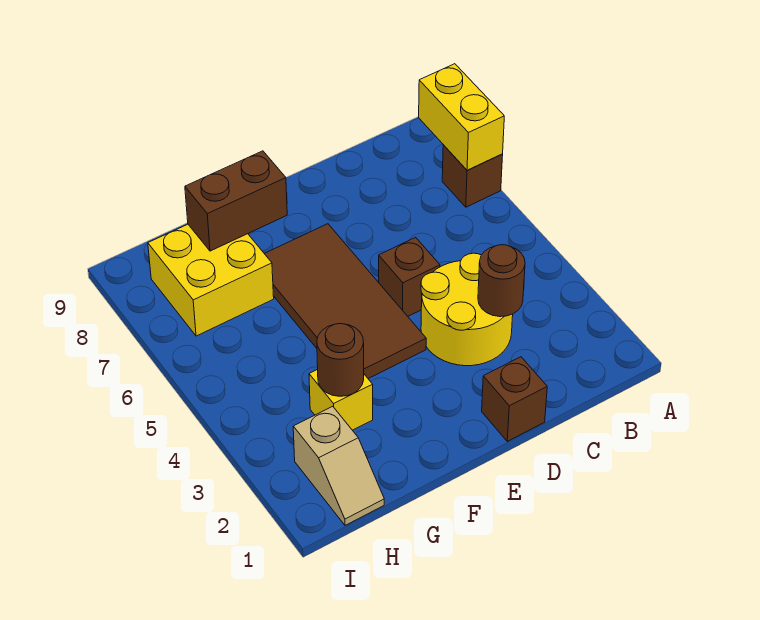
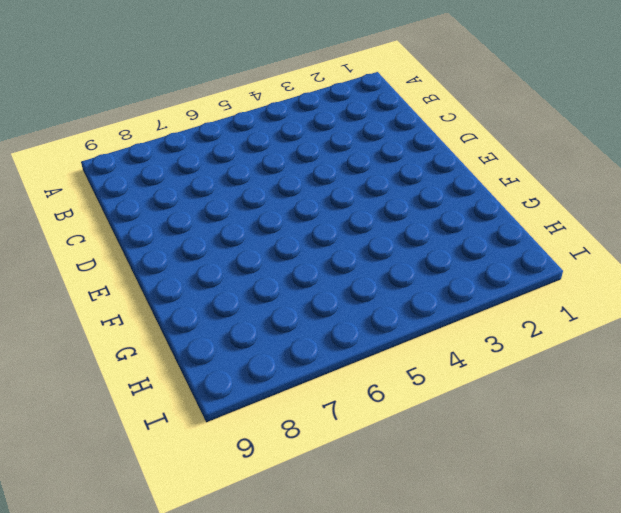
none -> brown brick A7 level 1
none -> yellow round brick C3:D4 level 1
none -> brown brick D1 level 1

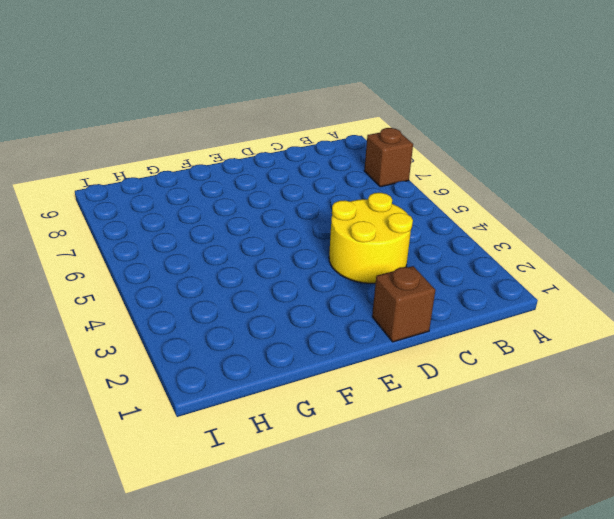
none -> brown brick D5 level 1
none -> brown tile E4:F7 level 1
none -> yellow brick G3 level 1

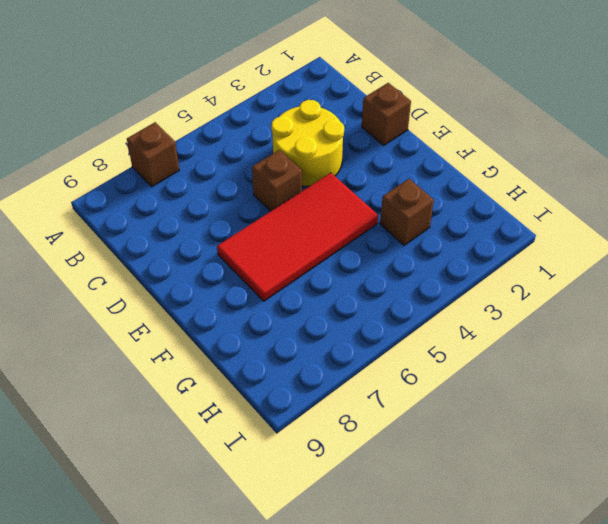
red tile E4:F7 level 1 -> brown tile E4:F7 level 1
brown brick G3 level 1 -> yellow brick G3 level 1
none -> yellow brick G7:H8 level 1
none -> tan slope H1:H2 level 1 top 2
none -> yellow brick A7:A8 level 2

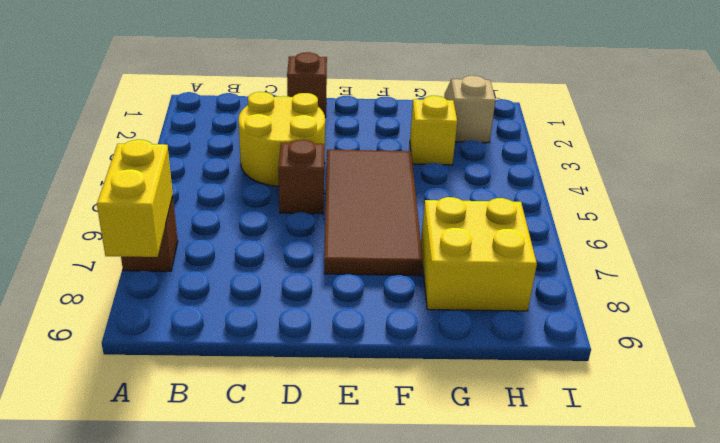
none -> brown round brick C3 level 2
none -> brown brick F8:G8 level 2
none -> brown round brick G3 level 2

